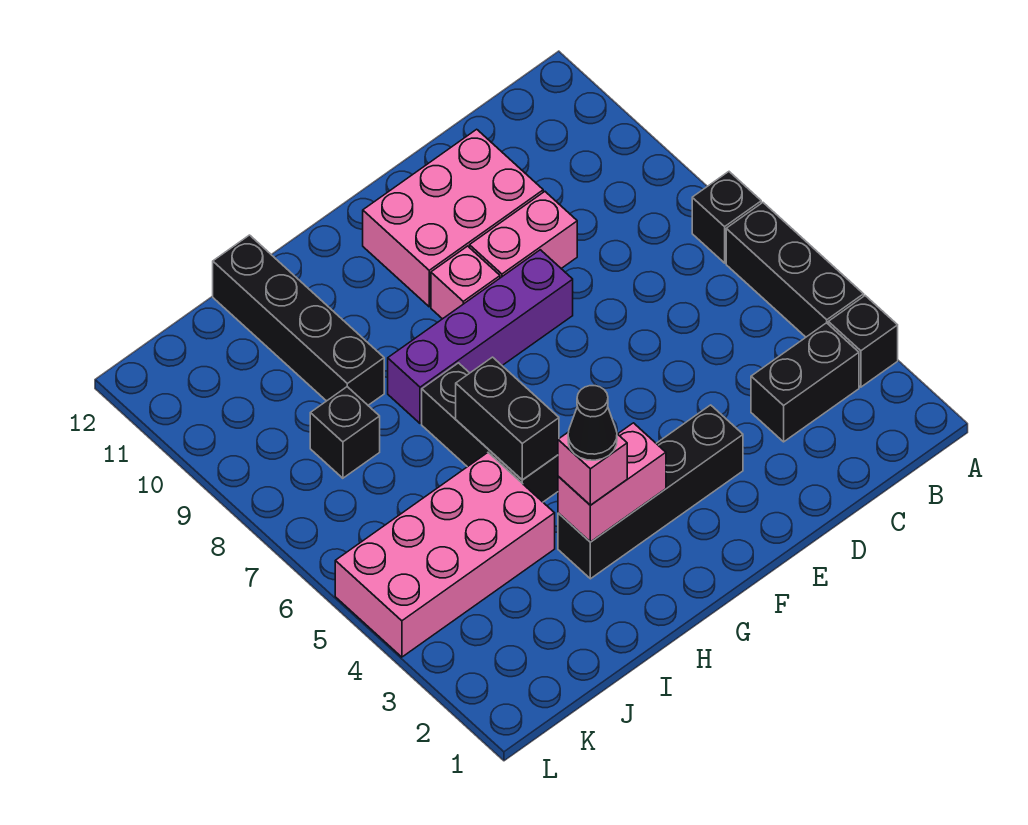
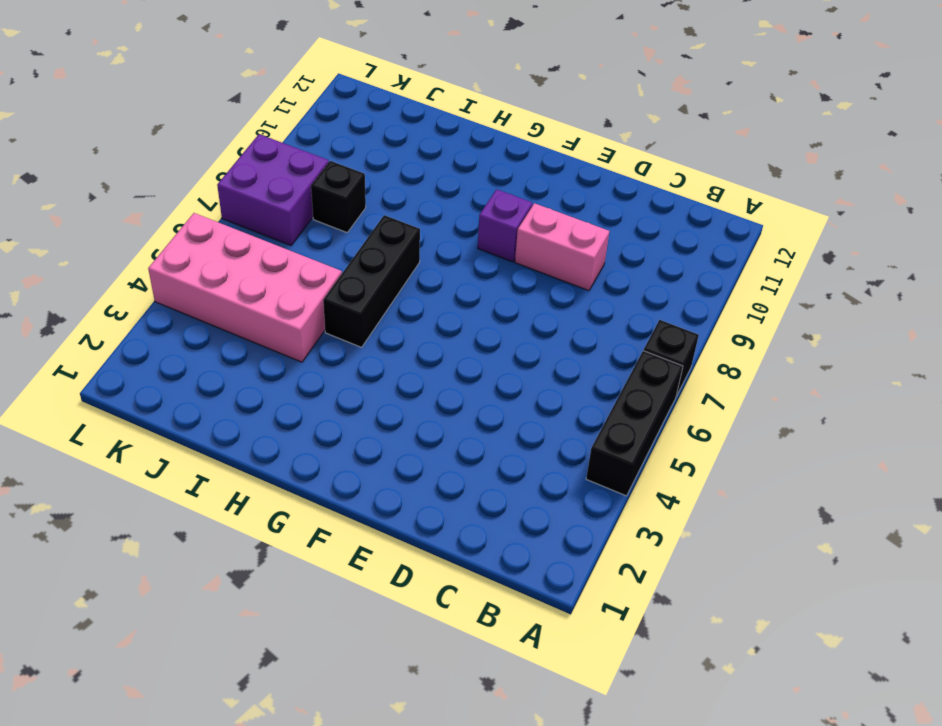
purple brick F9 level 1 -> pink brick F9 level 1
purple brick K7:L8 level 1 -> none
none -> black brick A3 level 1
none -> black brick B3:C3 level 1
none -> pink brick D10:F11 level 1

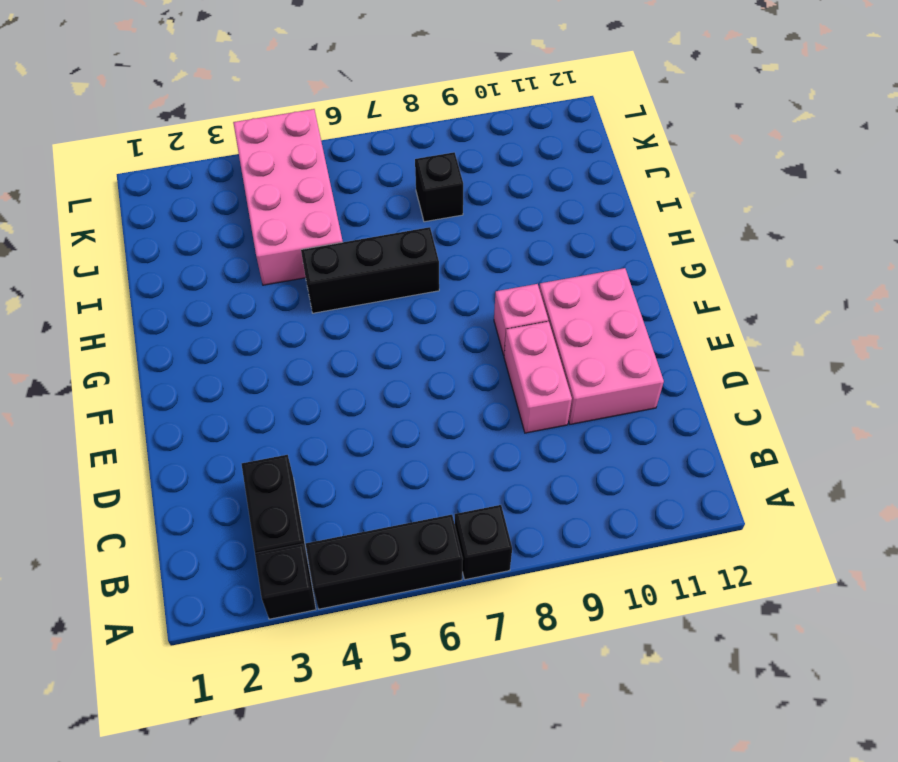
none -> black brick E3:H3 level 1
none -> purple brick E8:H8 level 1
none -> black brick I9:I12 level 1

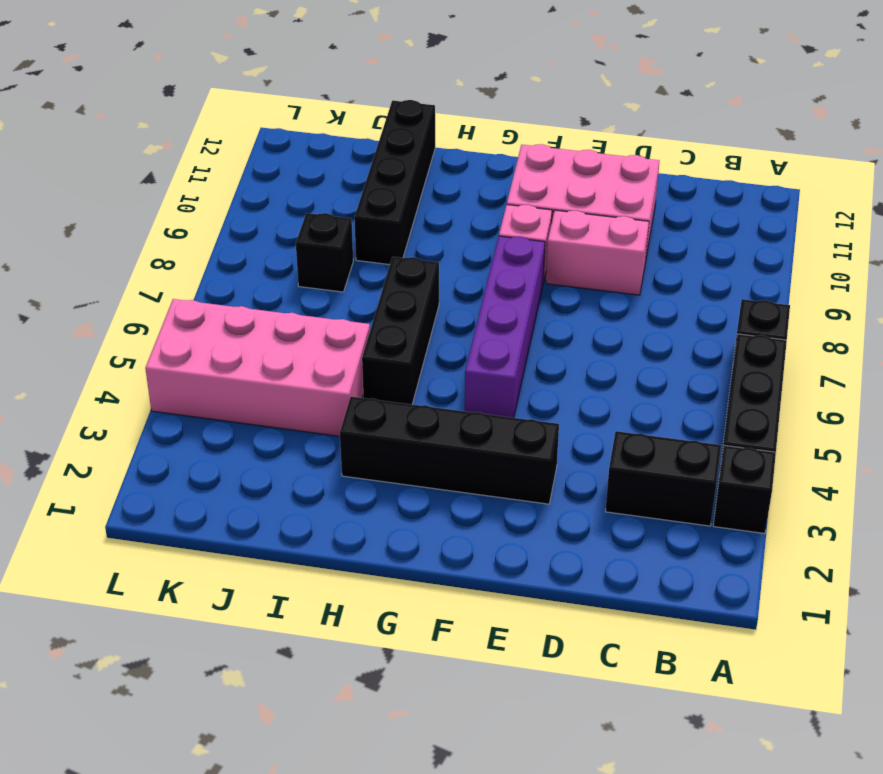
purple brick F5:F8 level 1 -> purple brick E8:H8 level 1
none -> pink brick G3:H3 level 2
none -> black brick H5:H6 level 2
none -> pink brick H3 level 3

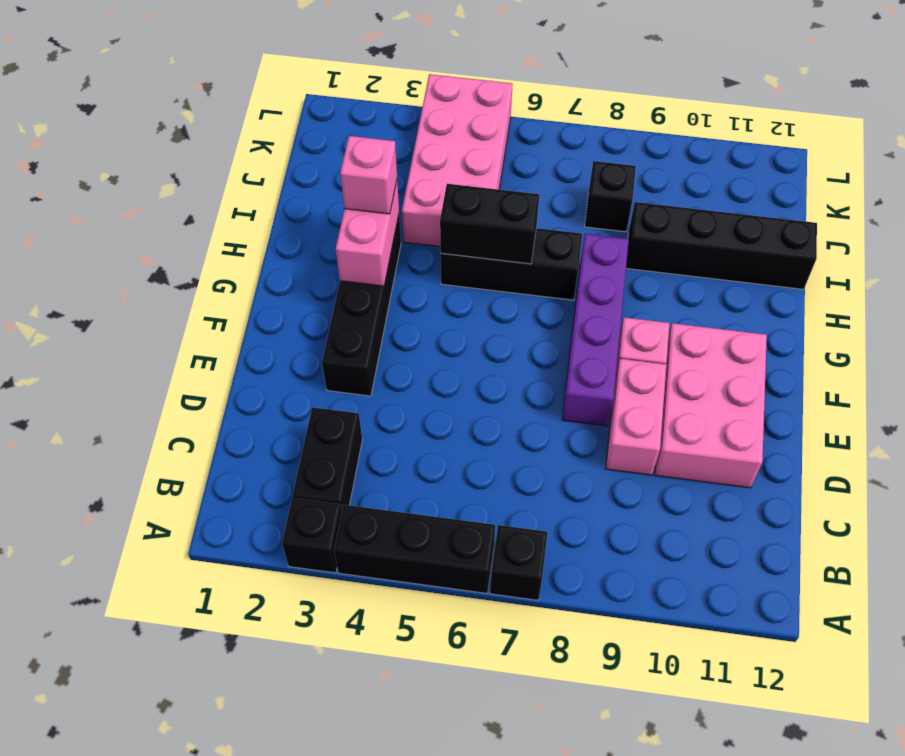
none -> black cone H3 level 4

